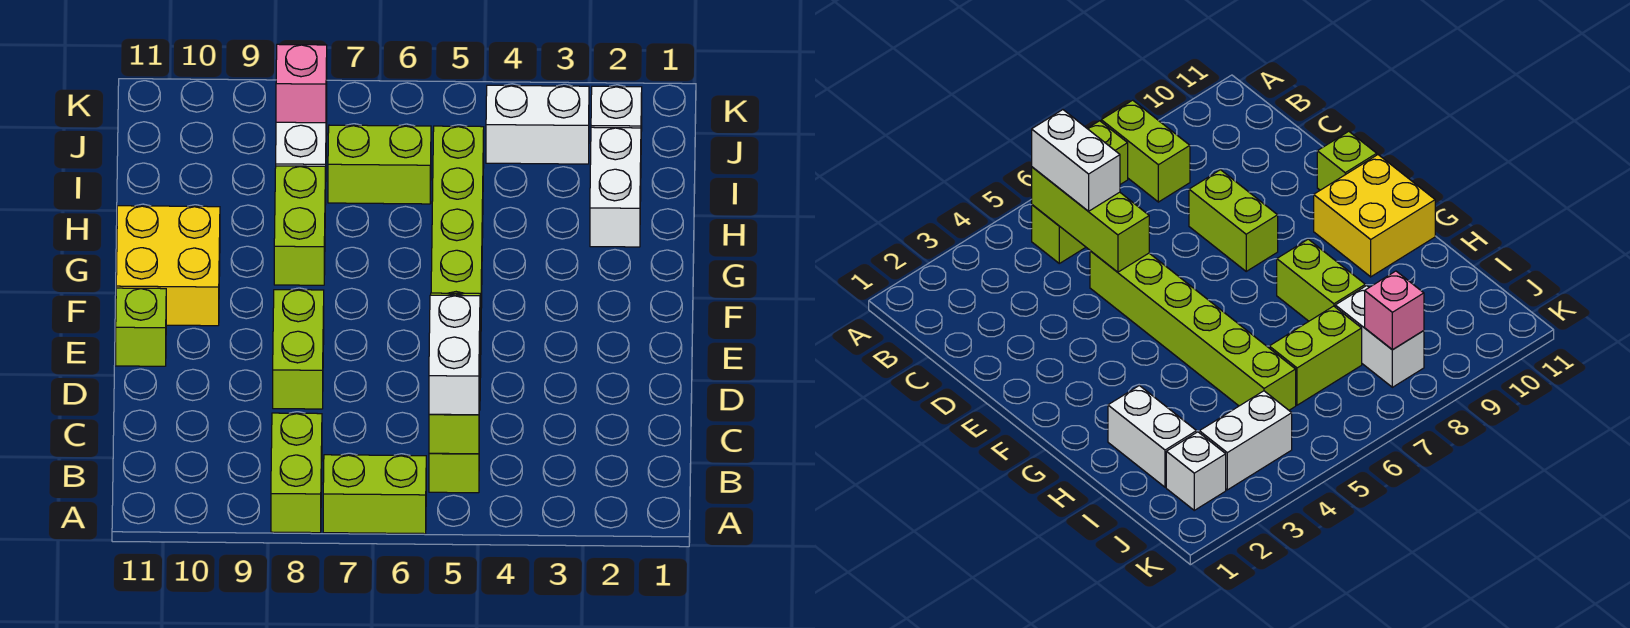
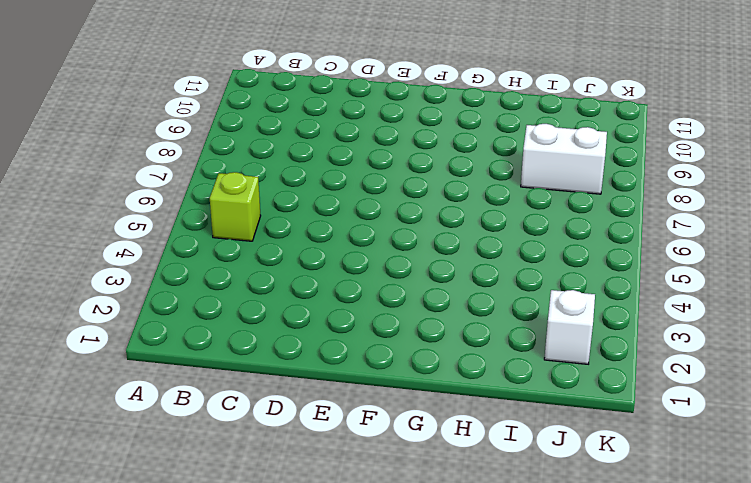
none -> lime brick A6:A7 level 1
none -> lime brick A8:B8 level 1
none -> lime brick D5:I5 level 1

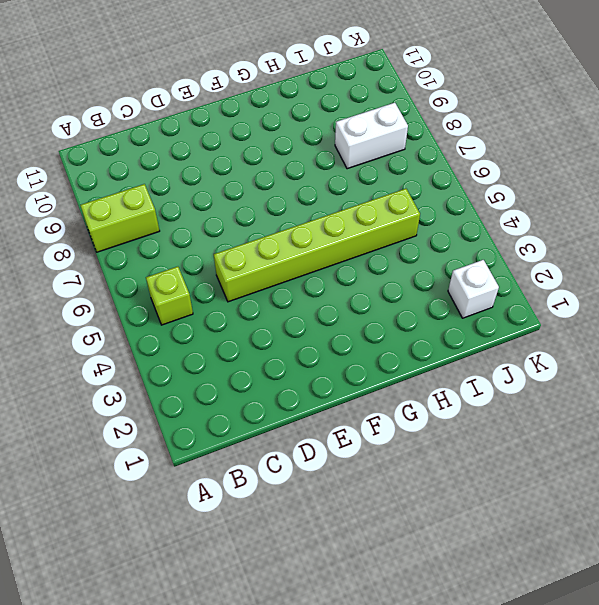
none -> lime brick A6:A7 level 1
none -> lime brick D8:E8 level 1
none -> lime brick E11 level 1

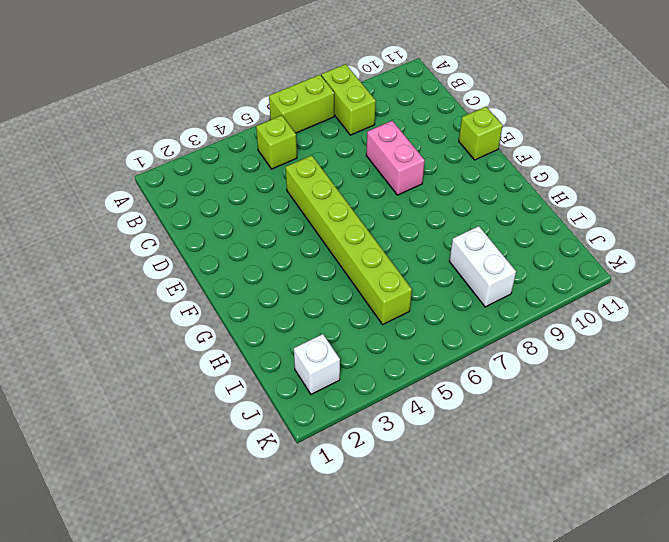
pink brick D8:E8 level 1 -> lime brick D8:E8 level 1
none -> yellow brick F10:G11 level 1
none -> lime brick G8:H8 level 1
none -> white brick H2:I2 level 1

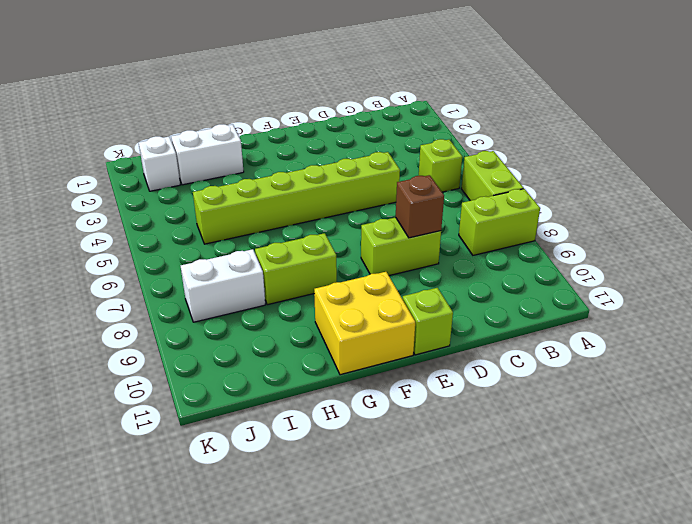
brown brick D8 level 2 -> none
none -> lime brick I6:I7 level 1
none -> white brick J3:J4 level 1
none -> lime brick B5:D5 level 2

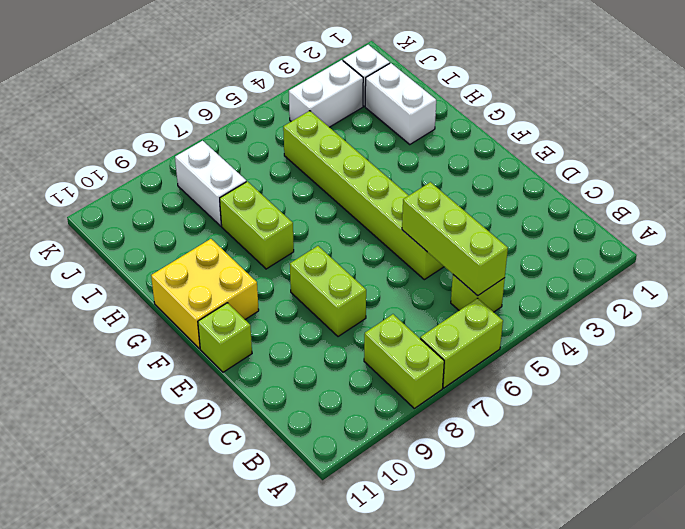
none -> lime brick I6:I7 level 1
none -> pink brick J8 level 2
none -> white brick B5:C5 level 3

